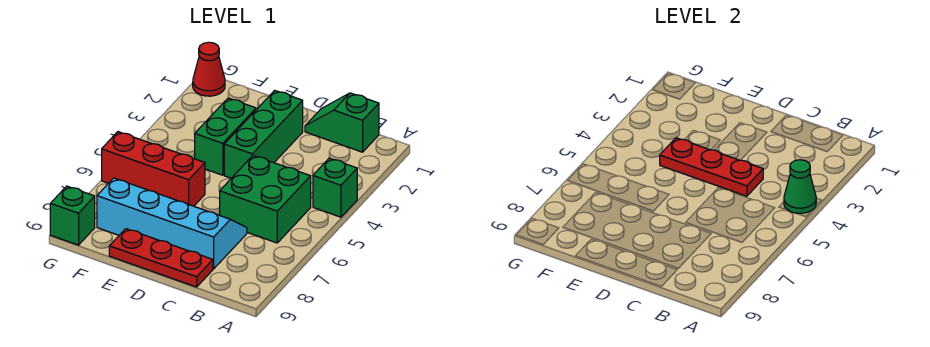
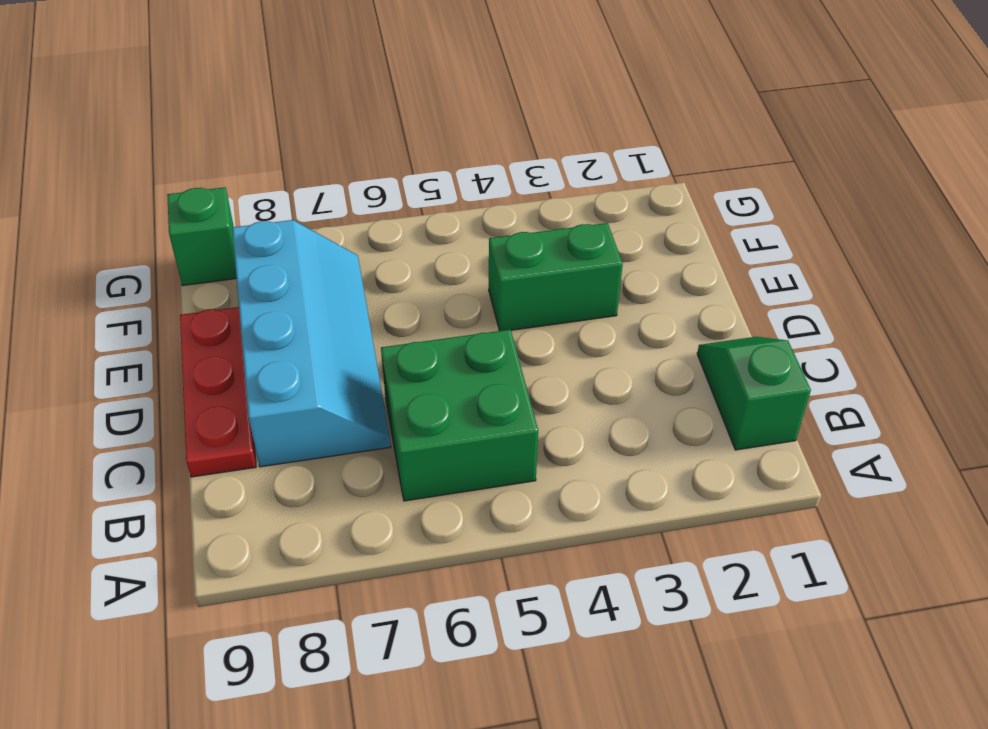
none -> green brick A4 level 1
none -> green brick D2:D4 level 1
none -> red brick E6:G6 level 1

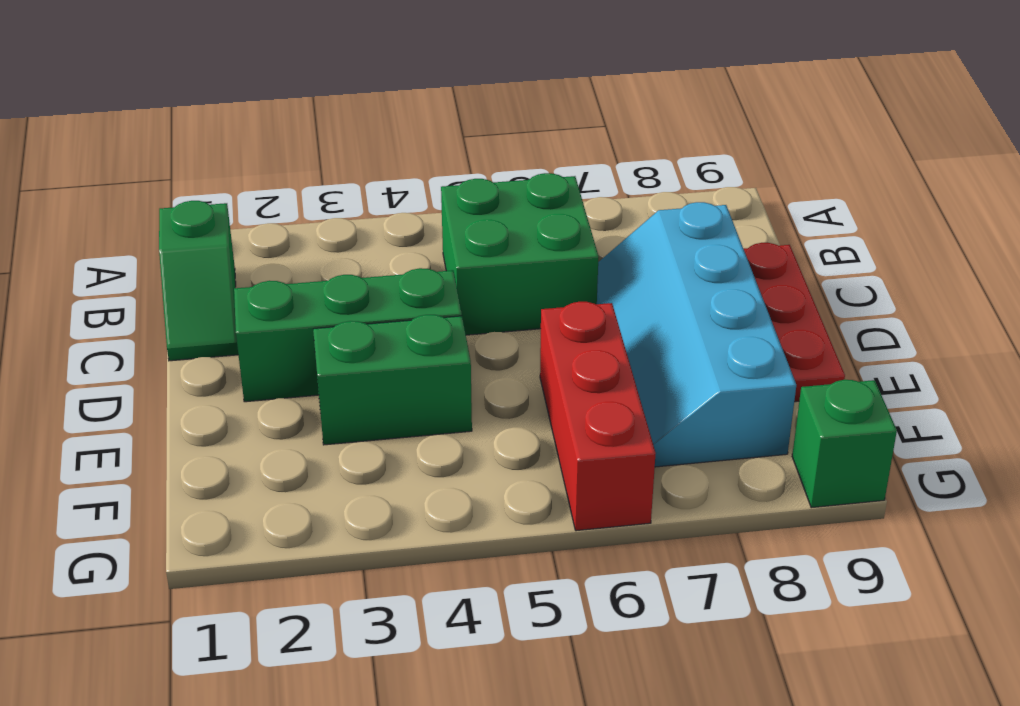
none -> green brick A4 level 1
none -> red cone G1 level 1
none -> green cone A4 level 2

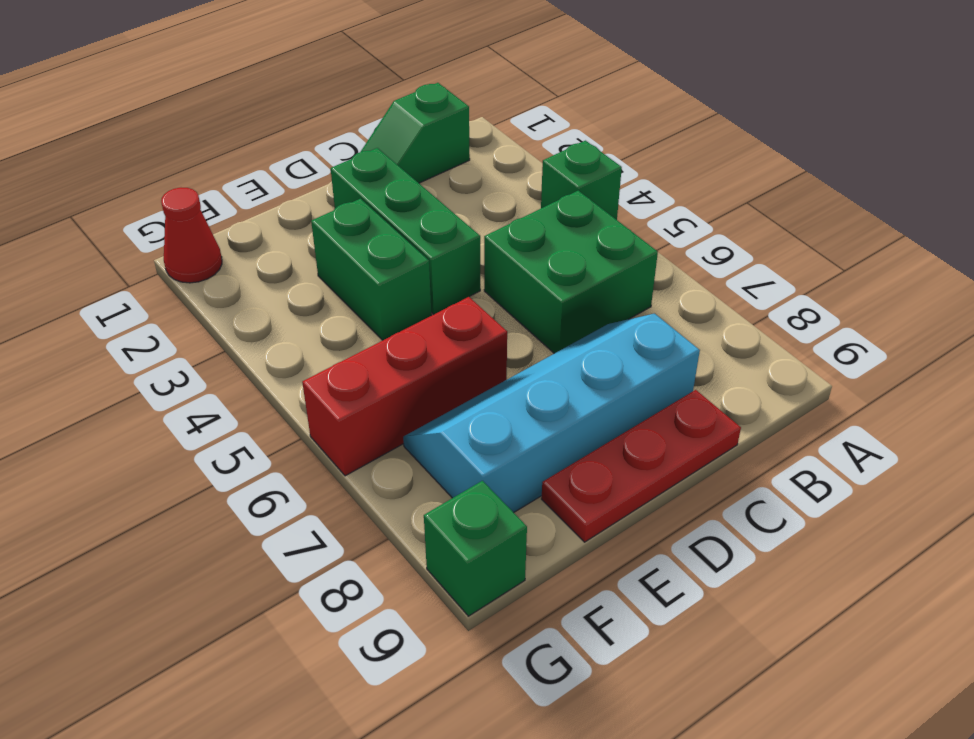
none -> green cone A4 level 2
none -> red plate C4:E4 level 2

